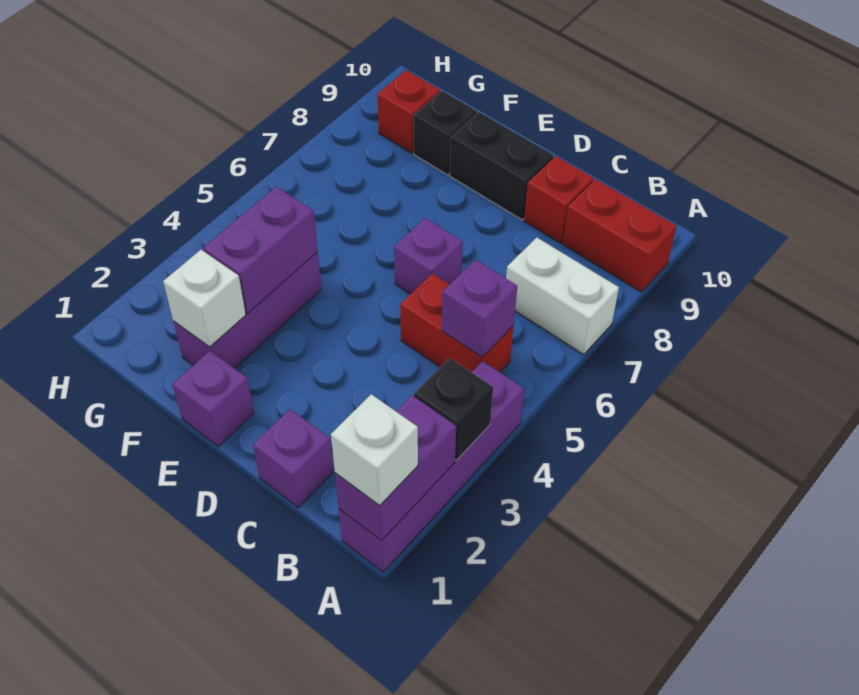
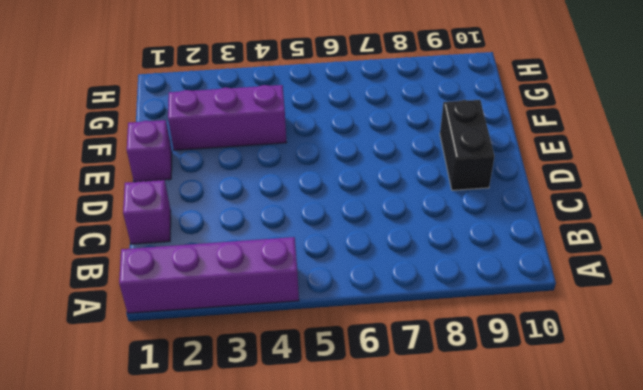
none -> white brick A7:B7 level 1
none -> red brick A9:B9 level 1
none -> red brick B5:C5 level 1

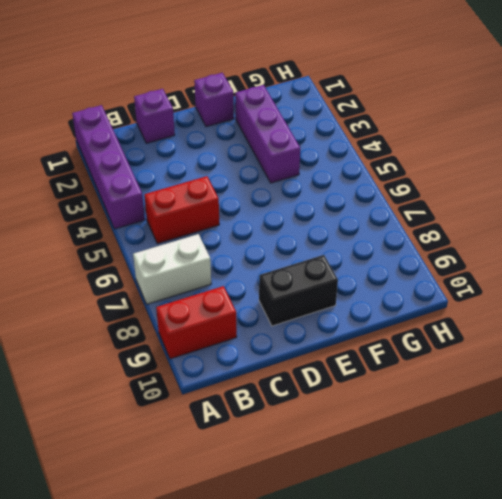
none -> red brick C9 level 1
none -> purple brick D6 level 1
none -> black brick F9 level 1

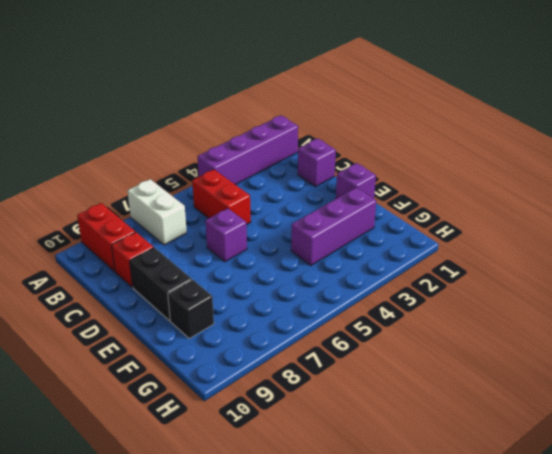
none -> red brick G9 level 1
none -> purple brick A1:A2 level 2
none -> black brick A3 level 2

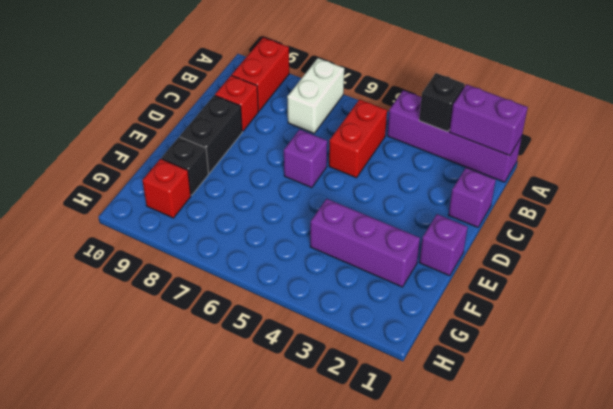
none -> purple brick B5 level 2
none -> white brick F2 level 2
none -> purple brick F3:F4 level 2

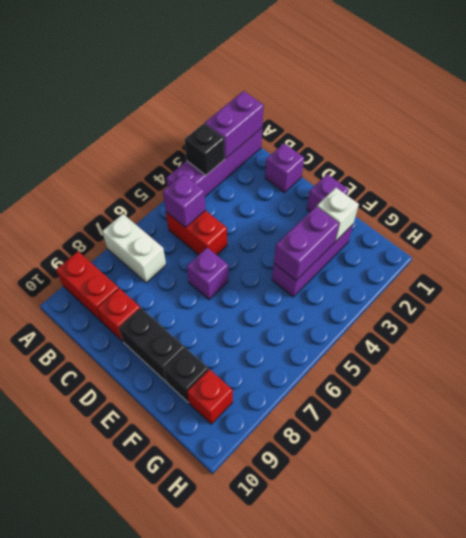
none -> white brick A1 level 3

